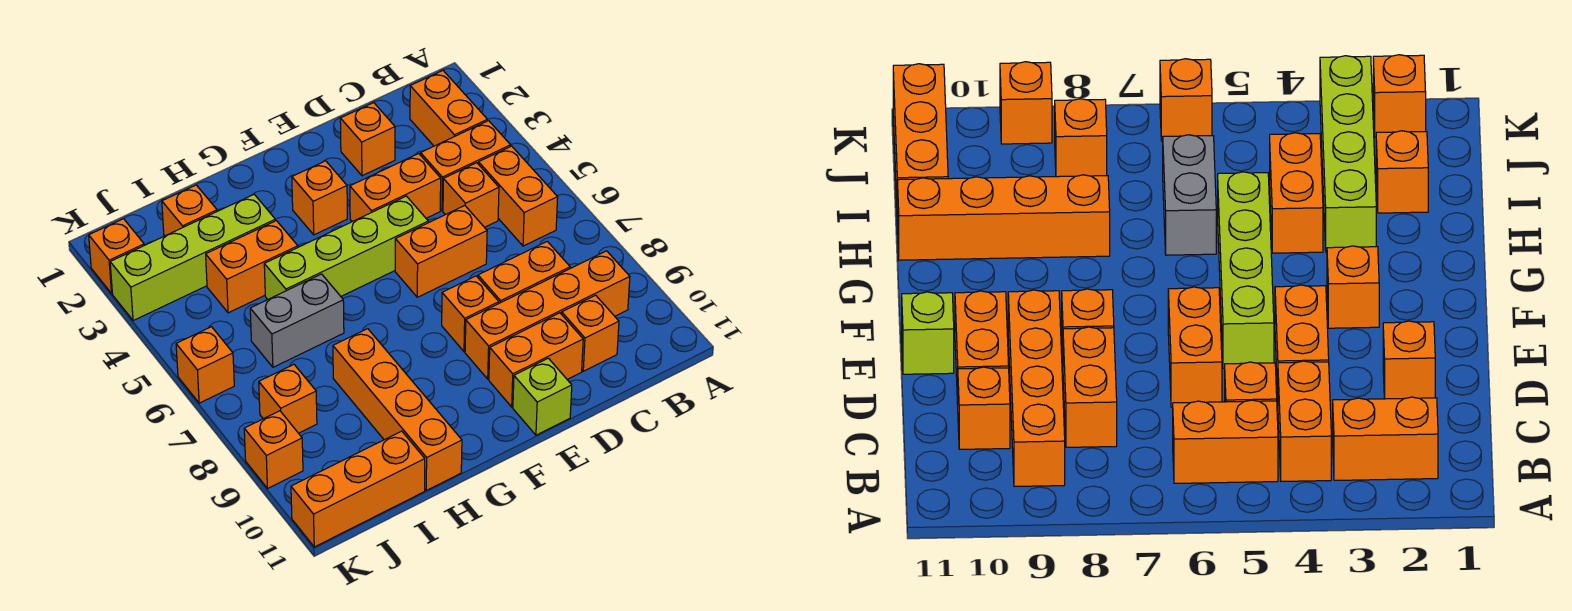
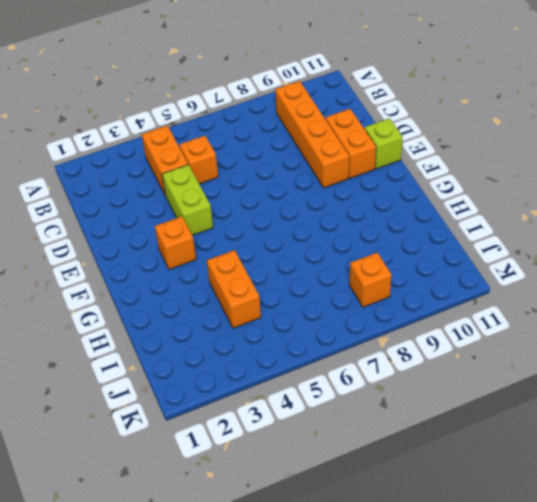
lime brick D4:E4 level 1 -> orange brick D4:E4 level 1
none -> orange brick B2:B3 level 1
none -> orange brick B5:B6 level 1
none -> orange brick C8:D8 level 1

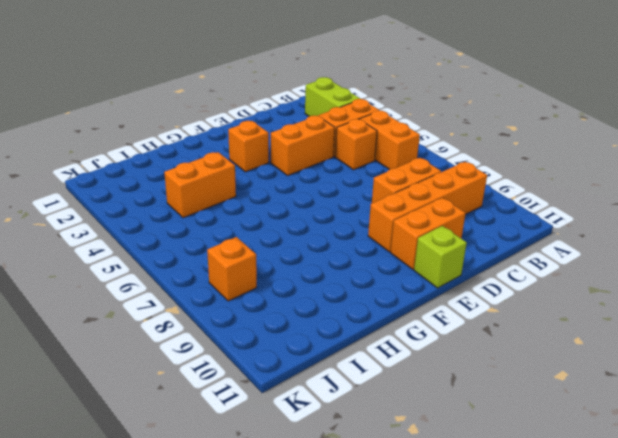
lime brick B2:B3 level 1 -> orange brick B2:B3 level 1
none -> orange brick C10 level 1
none -> orange brick D2 level 1
none -> orange brick D6:E6 level 1

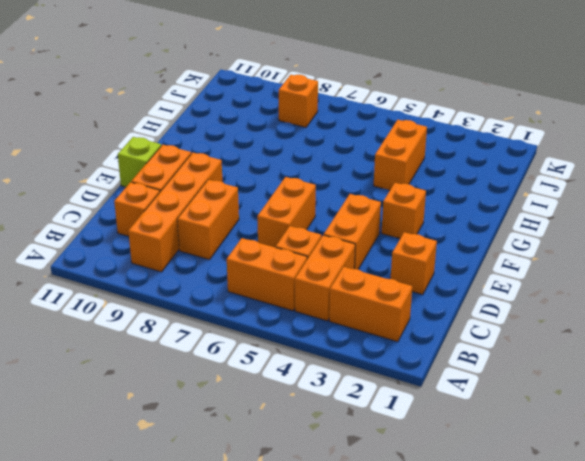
none -> lime brick E5:H5 level 1
none -> orange brick E8 level 1
none -> lime brick H3:K3 level 1

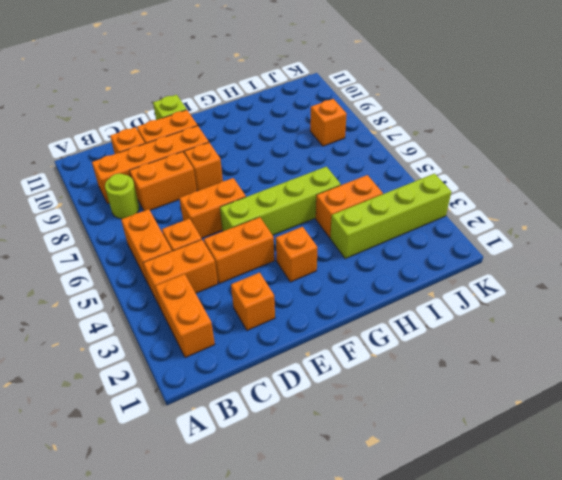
lime round brick B8 level 1 -> none
none -> grey brick H6:I6 level 1
none -> orange brick H8:H11 level 1
none -> orange brick I2 level 1

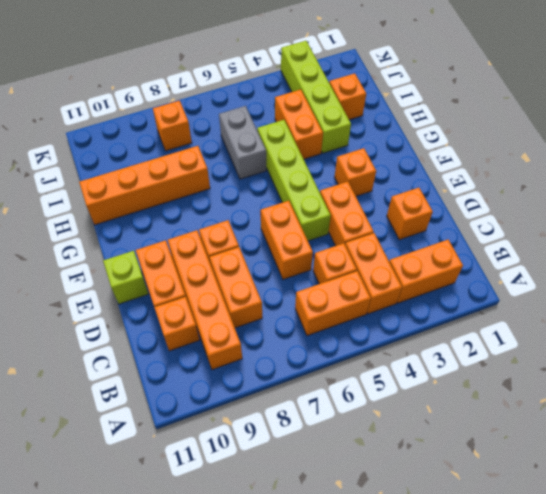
none -> orange brick I11:K11 level 1
none -> orange brick K2 level 1
none -> orange brick K6 level 1

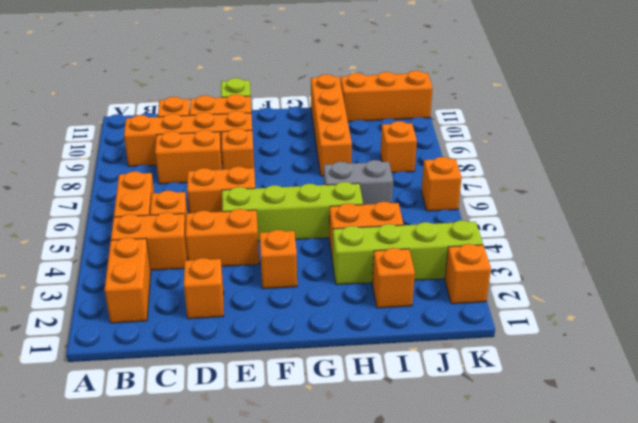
none -> orange brick K9 level 1

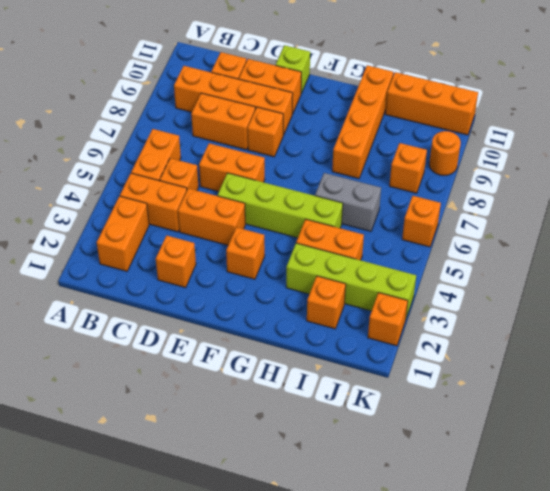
orange round brick K9 level 1 -> orange brick K9 level 1

